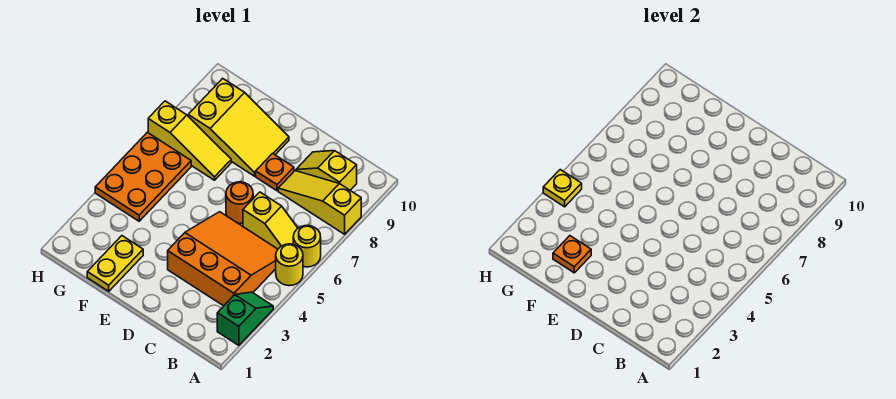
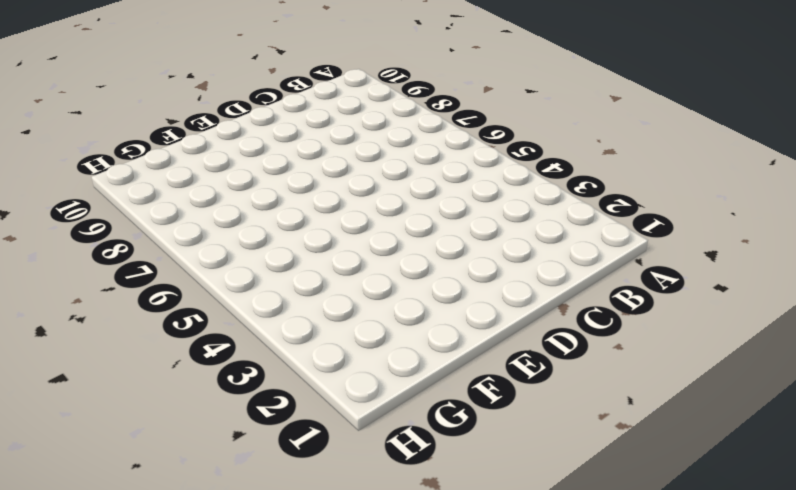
none -> green slope A2:A3 level 1 top 2
none -> yellow round brick A5 level 1
none -> yellow round brick A6 level 1

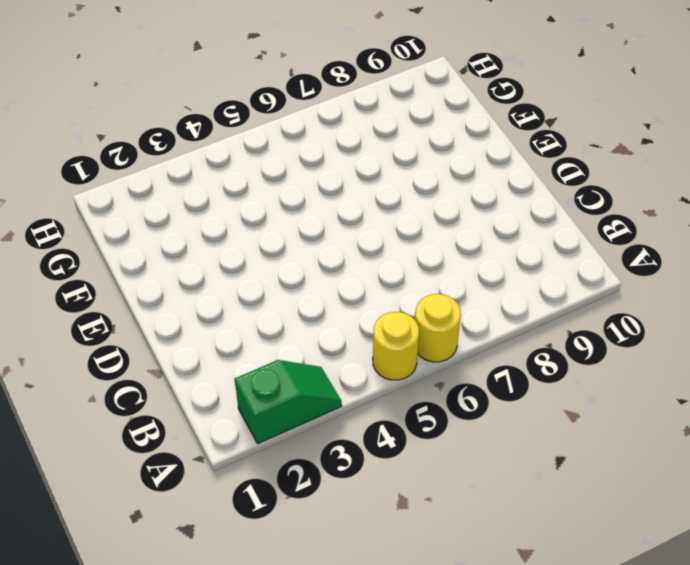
none -> yellow slope A8:C8 level 1 top A
none -> orange slope B3:D5 level 1 top 3
none -> yellow slope B6:C6 level 1 top C

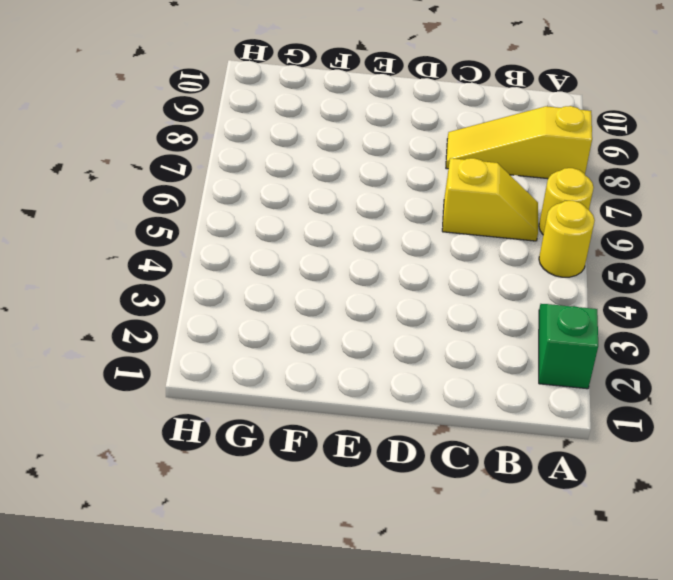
none -> orange slope B3:D5 level 1 top 3
none -> yellow slope B9:C9 level 1 top B
none -> orange round brick D6 level 1

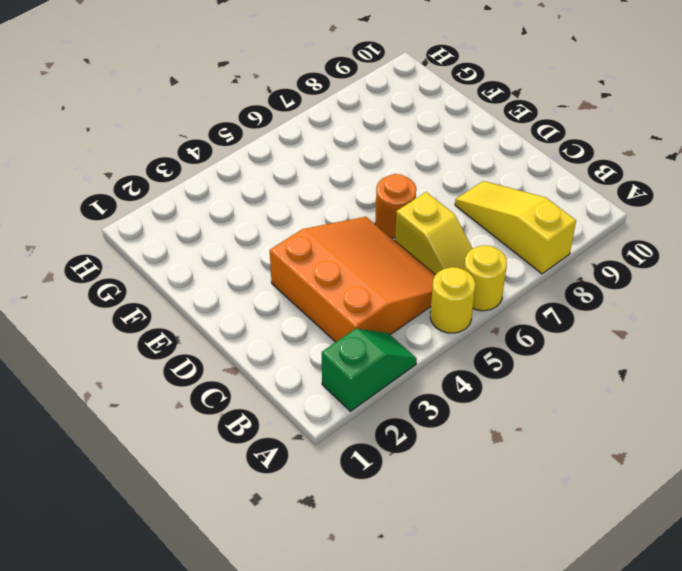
none -> yellow slope B9:C9 level 1 top B
none -> orange plate D8 level 1
none -> yellow slope E8:G9 level 1 top G

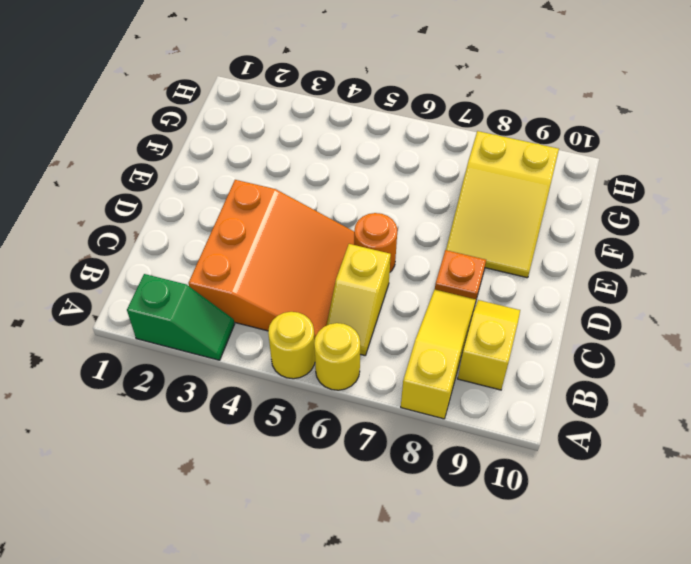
none -> yellow plate F1:F2 level 1
none -> yellow slope F7:H7 level 1 top H
none -> orange plate G4:H6 level 1

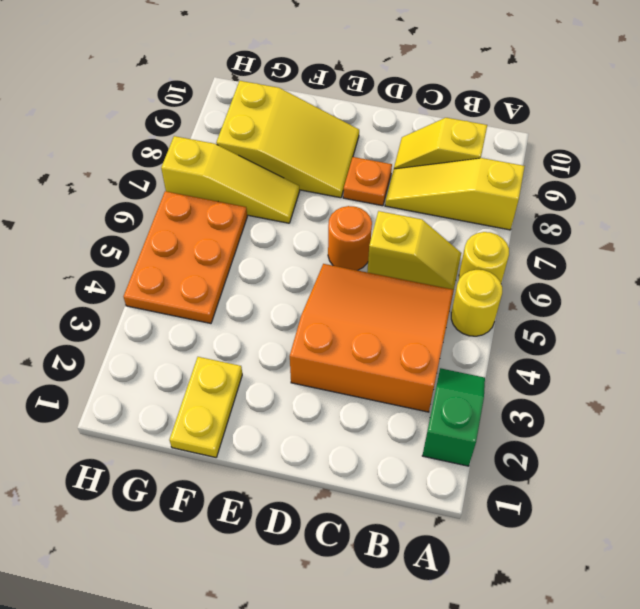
none -> orange plate F2 level 2
none -> yellow plate H4 level 2

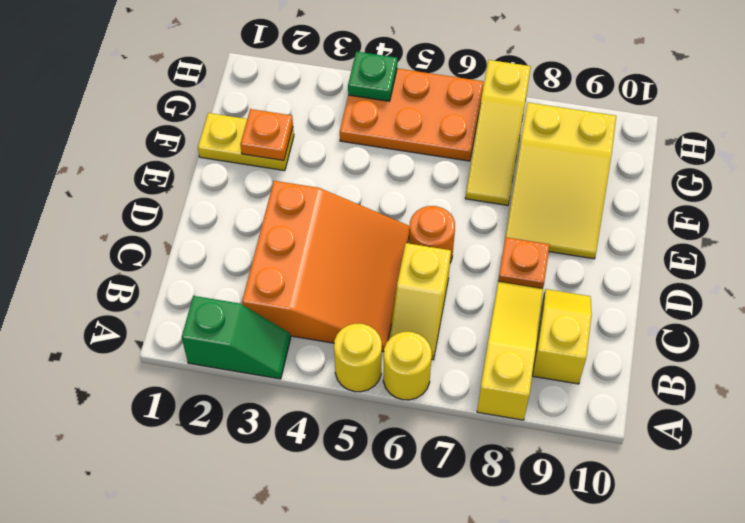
green plate H4 level 2 -> yellow plate H4 level 2

